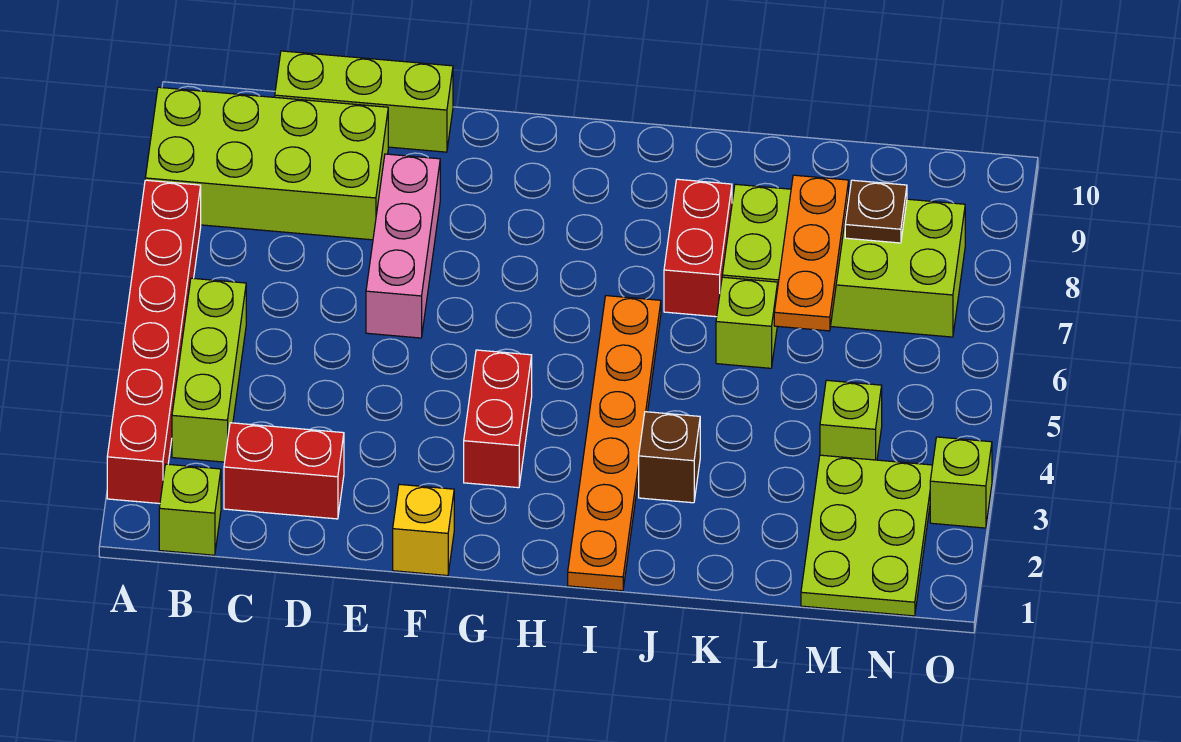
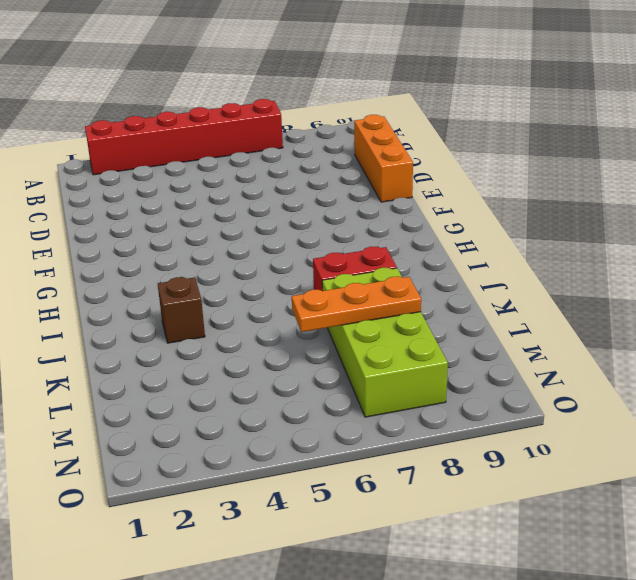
orange brick C10:E10 level 1 -> lime brick C10:E10 level 1
none -> lime brick A8:D9 level 1
none -> lime brick B1 level 1
none -> lime brick B3:B5 level 1

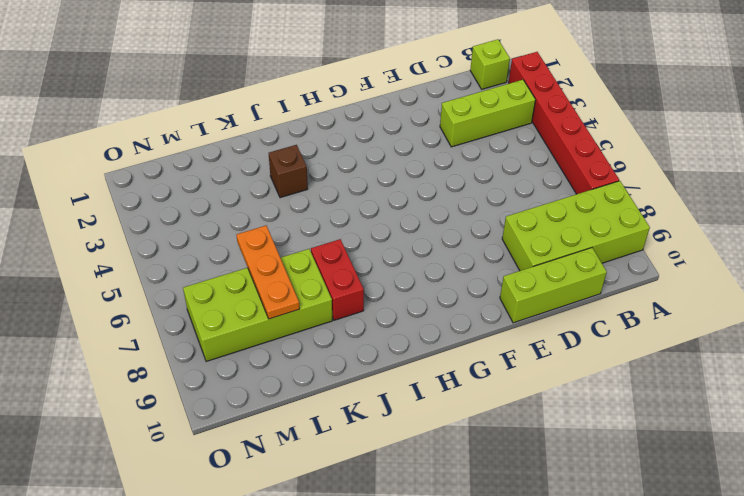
lime brick B3:D3 level 1 -> lime brick B3:B5 level 1
none -> red brick C2:D2 level 1
none -> pink brick E6:E8 level 1
none -> yellow brick F1 level 1

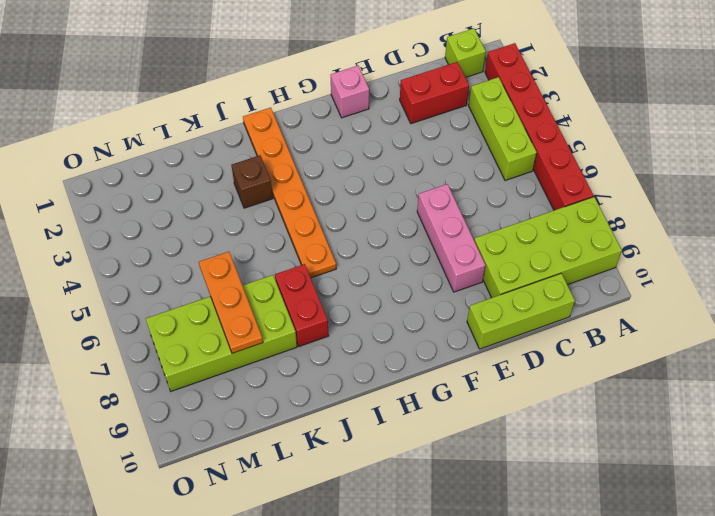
pink brick F1 level 1 -> yellow brick F1 level 1
none -> red brick G3:G4 level 1
none -> lime brick K6 level 1
none -> lime plate M1:N3 level 1

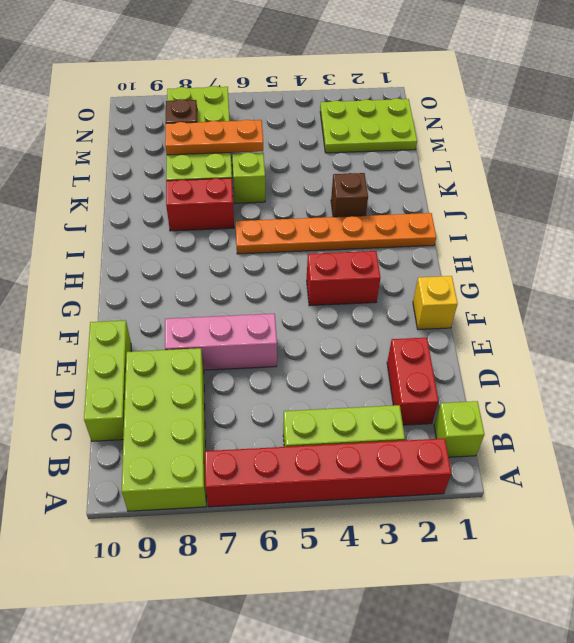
none -> lime brick M4 level 1
none -> lime brick O3 level 1

